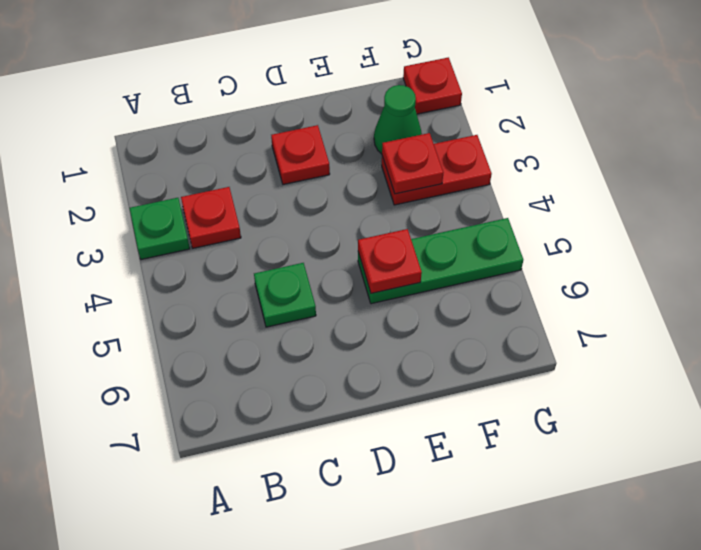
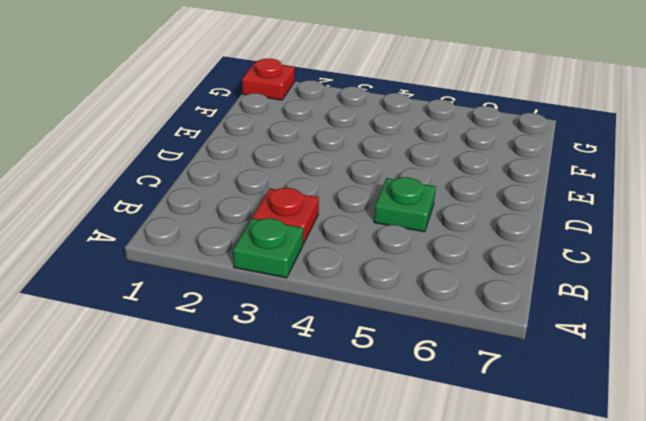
none -> red plate D2 level 1
none -> green plate E5:G5 level 1

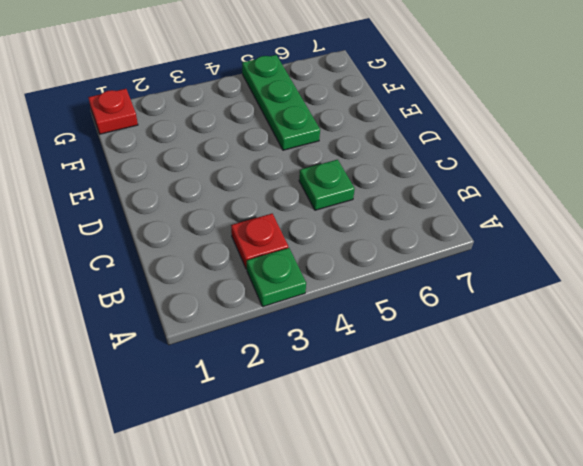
none -> red plate D2 level 1
none -> green cone F2 level 1

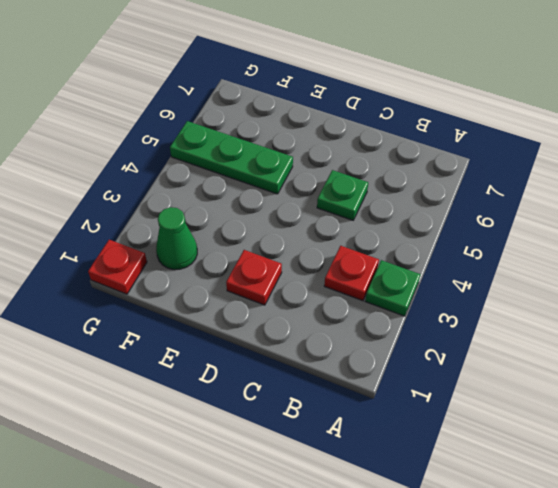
none -> red plate F3:G3 level 1
none -> red plate E5 level 2

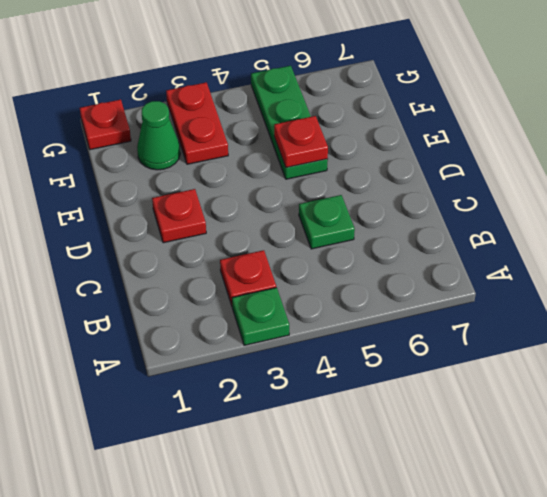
none -> red plate F3 level 2

